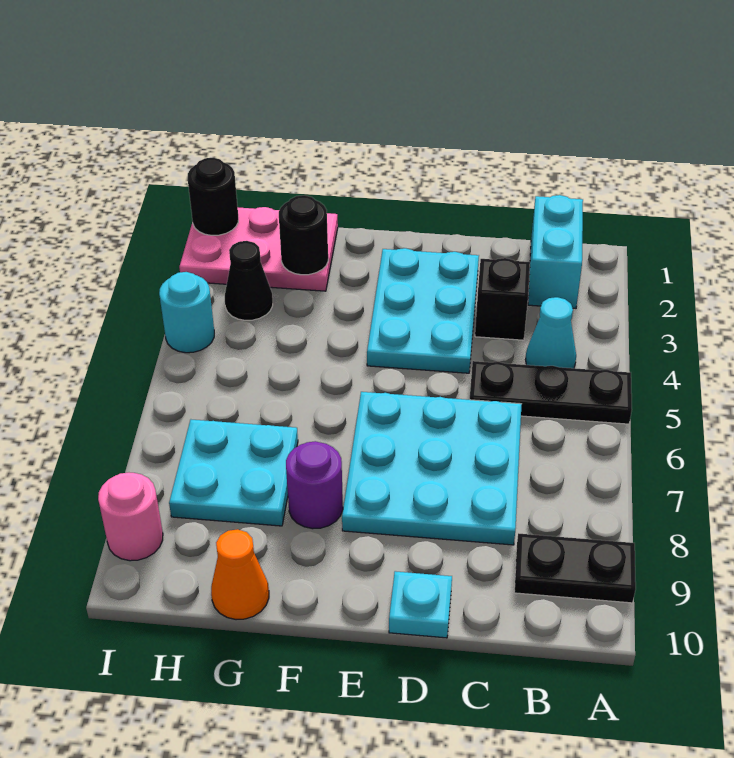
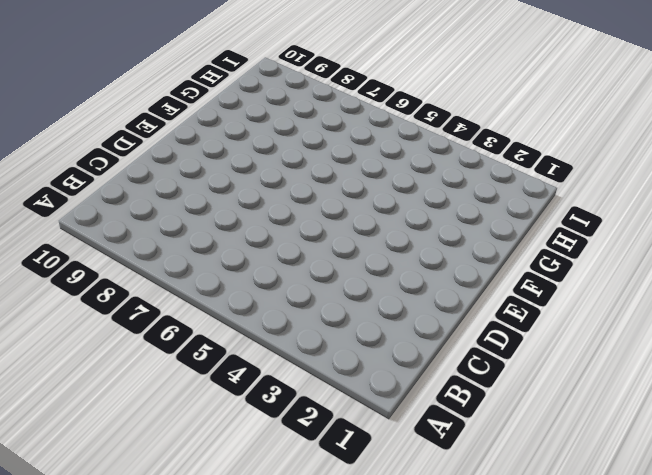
none -> black plate A5:C5 level 1
none -> black plate A9:B9 level 1
none -> cyan brick B1:B2 level 1

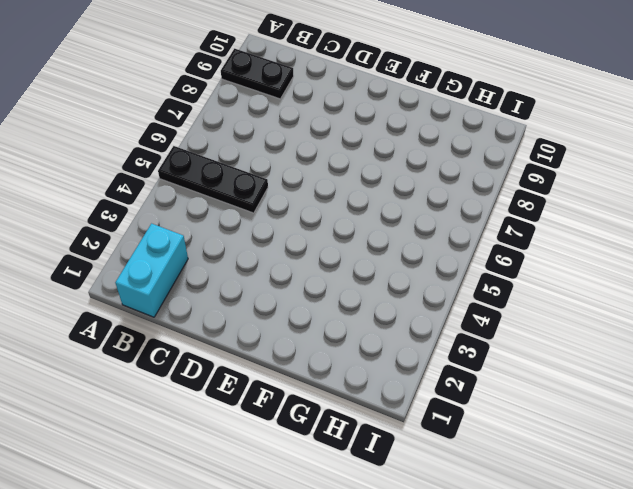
none -> cyan cone B4 level 1
none -> black brick C3 level 1
none -> cyan plate C6:E8 level 1

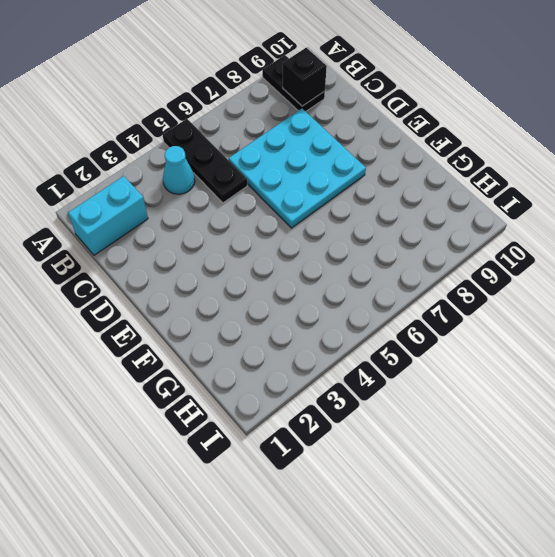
black brick B9 level 2 -> black brick C3 level 1
none -> cyan plate D2:E4 level 1
none -> cyan plate D10 level 1
none -> purple round brick F8 level 1

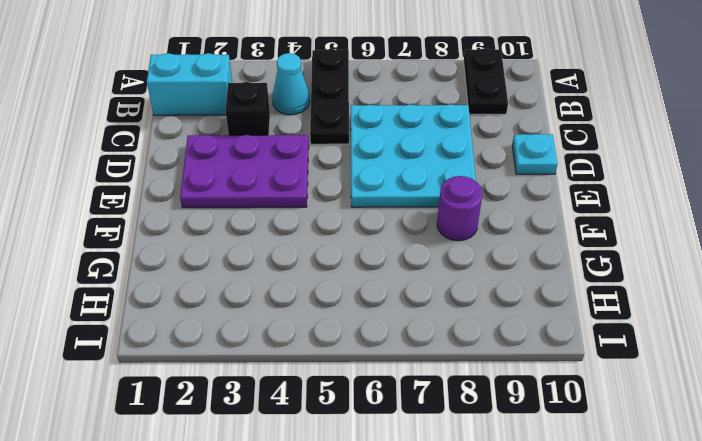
purple plate D2:E4 level 1 -> cyan plate D2:E4 level 1
none -> pink plate G1:I2 level 1
none -> cyan plate G7:H8 level 1
none -> orange cone G10 level 1

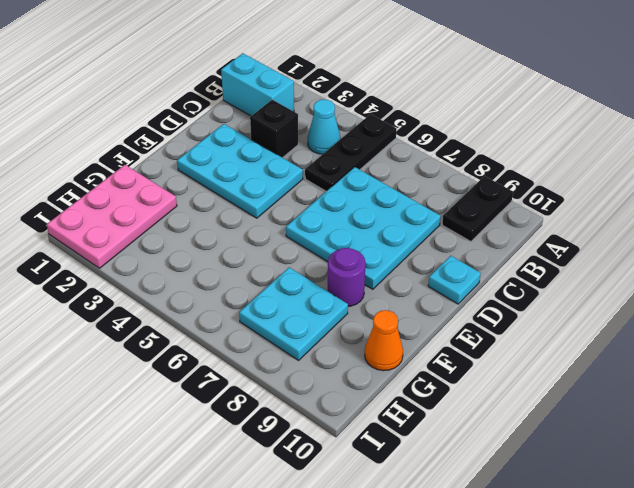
none -> black cone H3 level 1
none -> cyan round brick I4 level 1
none -> pink round brick I9 level 1

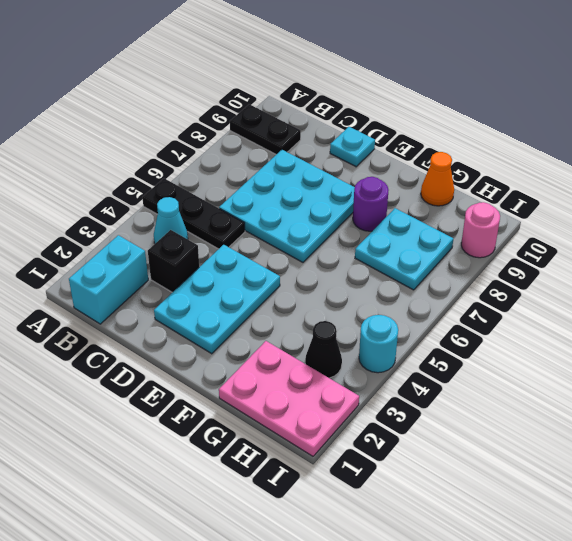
none -> black round brick G2 level 2
none -> black round brick I1 level 2

